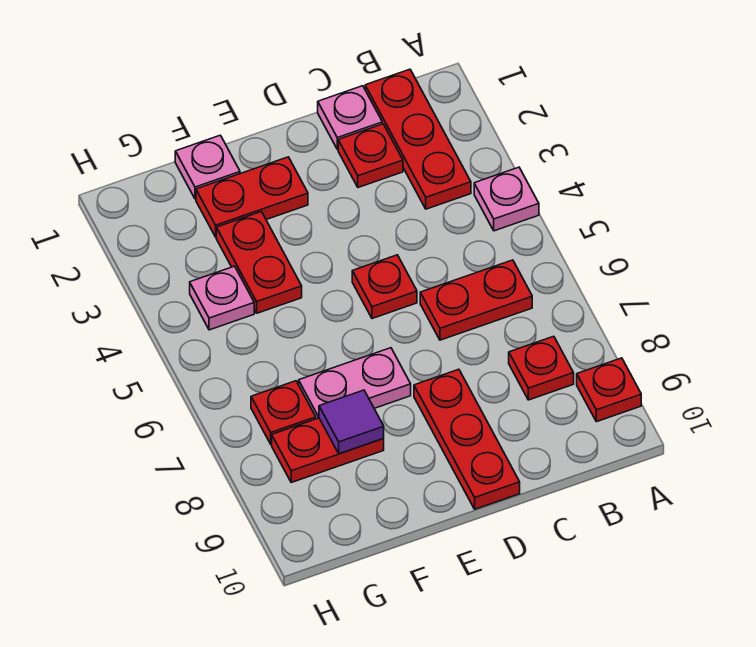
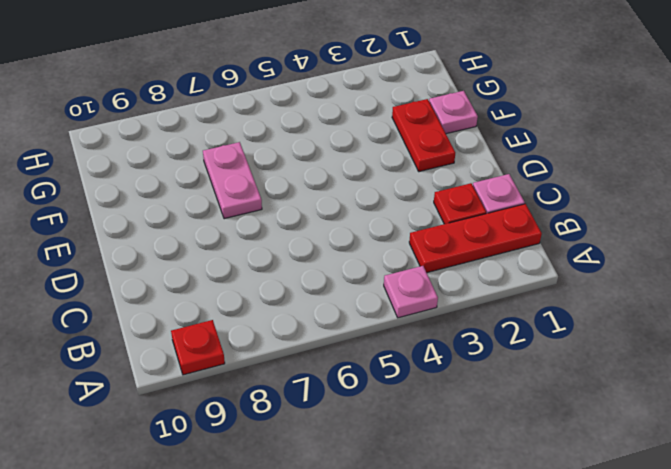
none -> red plate B6:C6 level 1
none -> red plate B8 level 1
none -> red plate D5 level 1

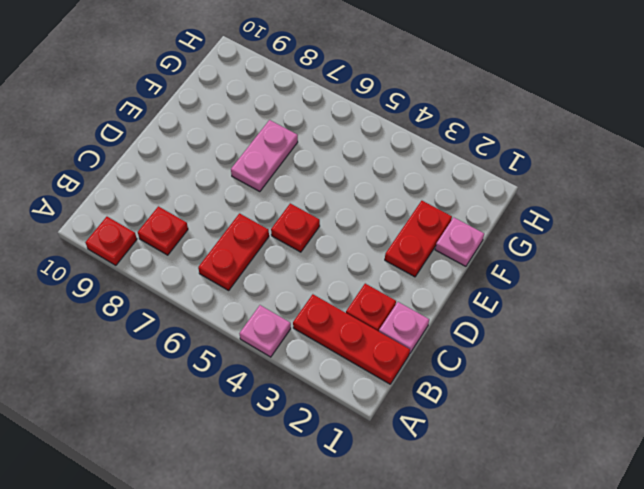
none -> red plate D8:D10 level 1
none -> red plate F3:F4 level 1
none -> red plate F8:G8 level 1

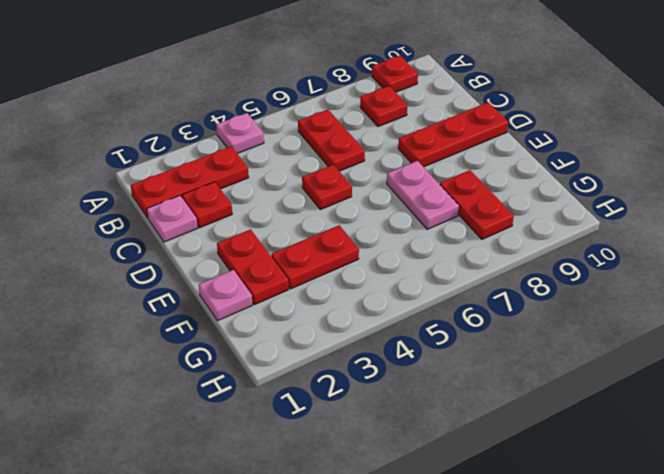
none -> pink plate G4 level 1
none -> red plate G7 level 1
none -> purple tile F8 level 2

